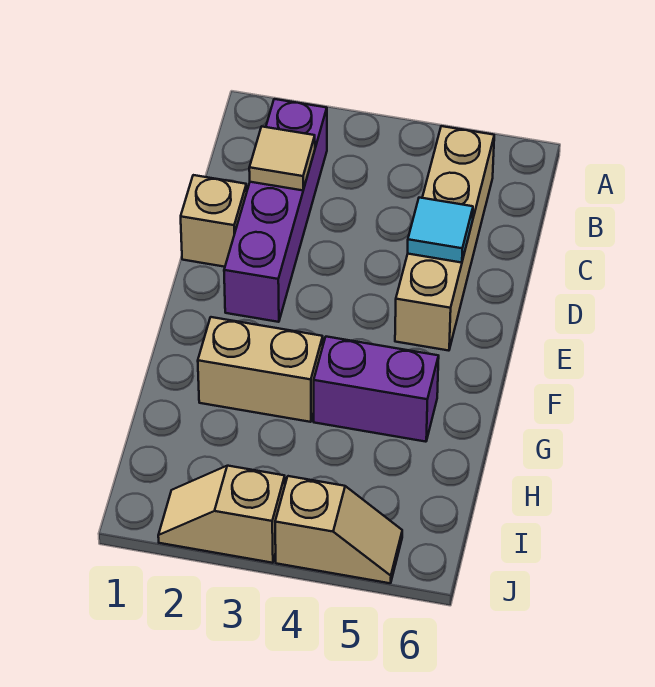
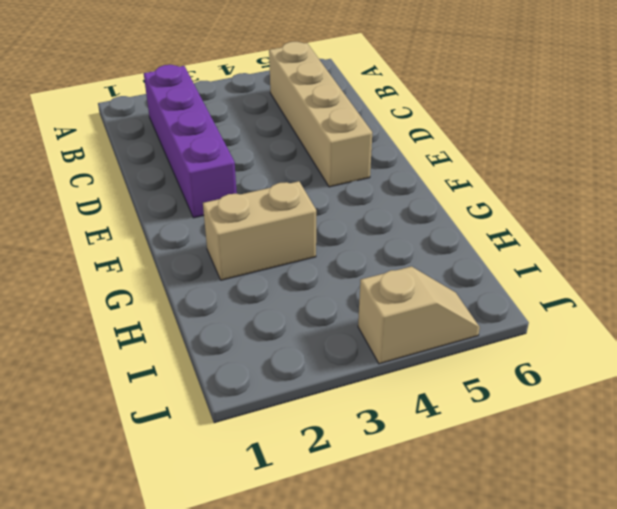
none -> tan brick D1 level 1
none -> purple brick G4:G5 level 1

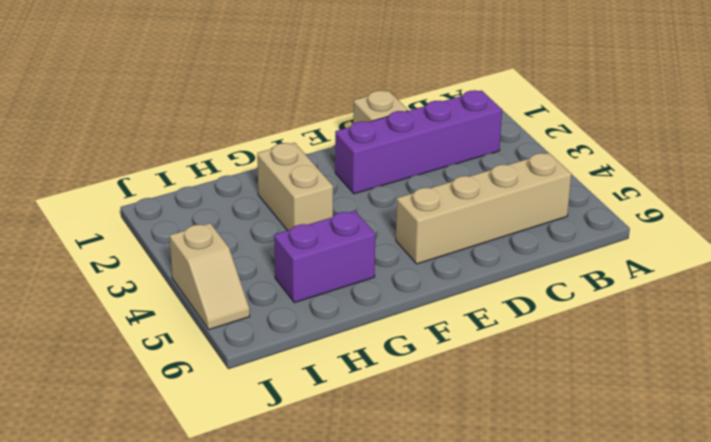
purple brick G5:H5 level 1 -> purple brick G4:G5 level 1
none -> tan slope J2:J3 level 1 top 3
none -> tan tile C2 level 2

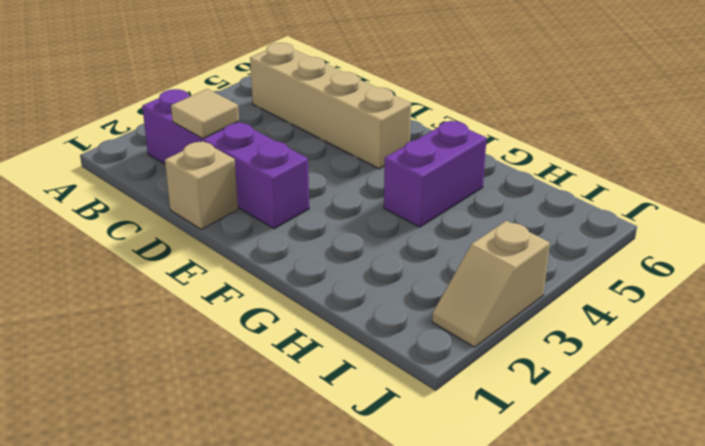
none -> tan brick G2:G3 level 1
none -> tan slope J4:J5 level 1 top 4

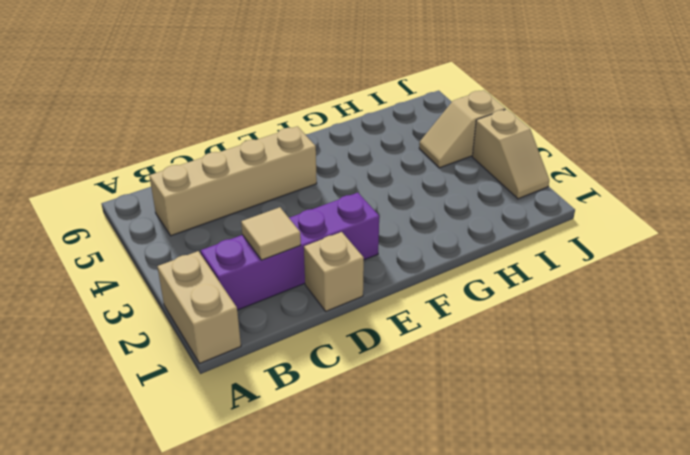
tan brick A1:A2 level 1 -> tan brick G2:G3 level 1
tan slope I4:J4 level 1 top J -> tan slope J4:J5 level 1 top 4
none -> purple brick G4:G5 level 1
none -> cyan tile D5 level 2

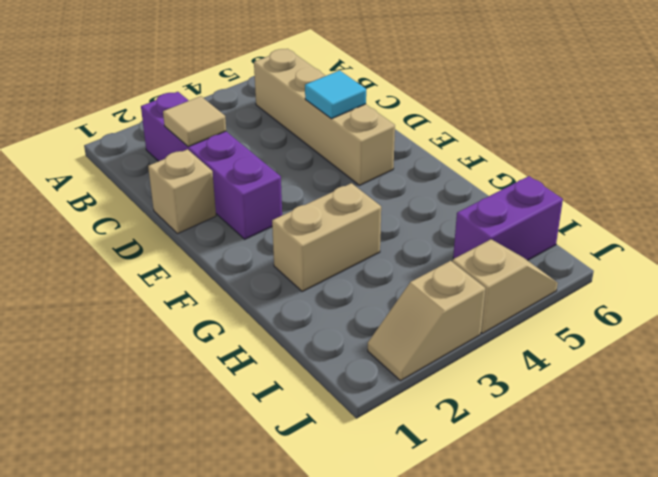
purple brick I5:I6 level 1 -> purple brick G4:G5 level 1

